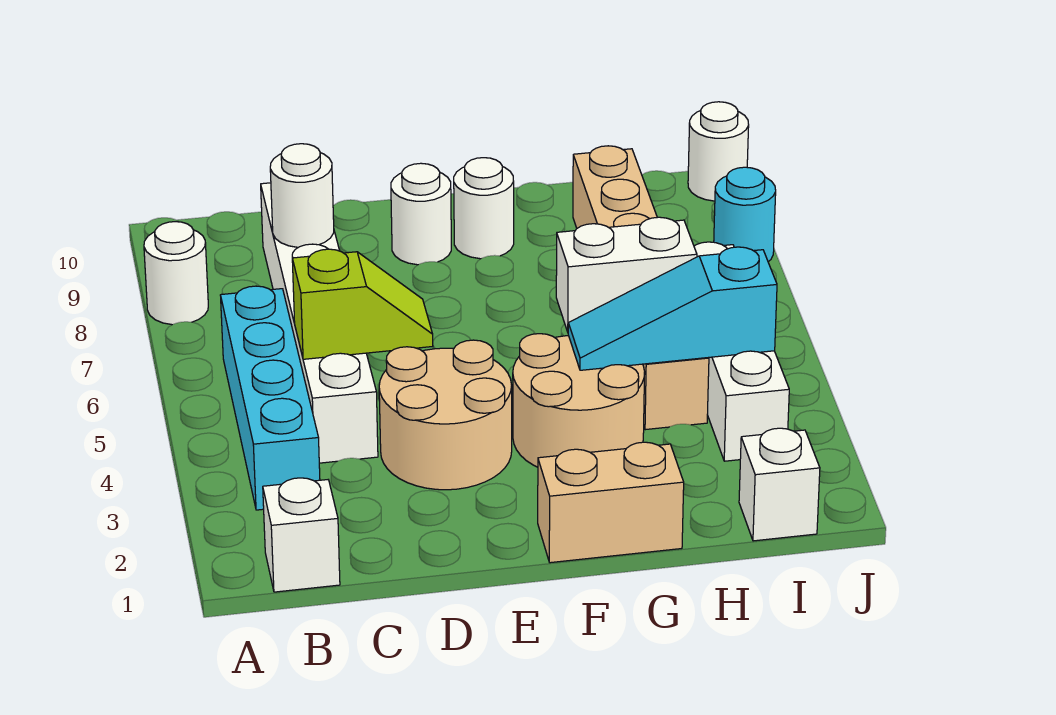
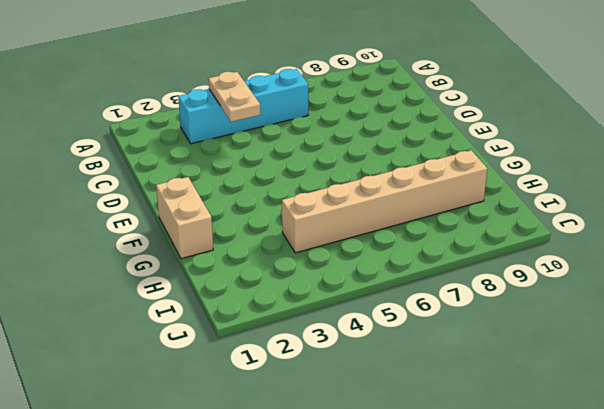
tan plate B4:C4 level 2 -> none
none -> white round brick A8 level 1
none -> white brick B1 level 1
none -> white brick C4:C9 level 1

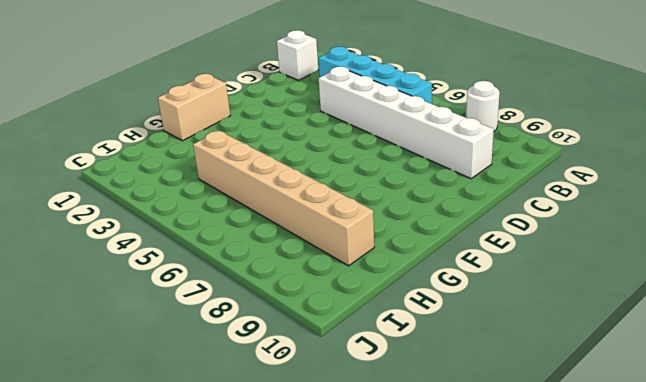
none -> tan round brick D3:E4 level 1
none -> white round brick E9 level 1
none -> tan round brick F3:G4 level 1

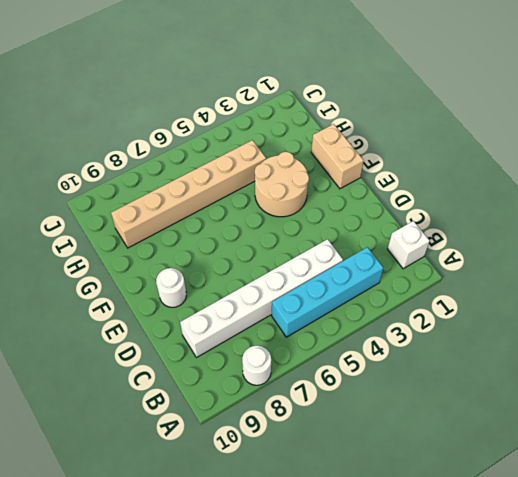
none -> tan round brick D3:E4 level 1
none -> white round brick F9 level 1
none -> white brick I1 level 1

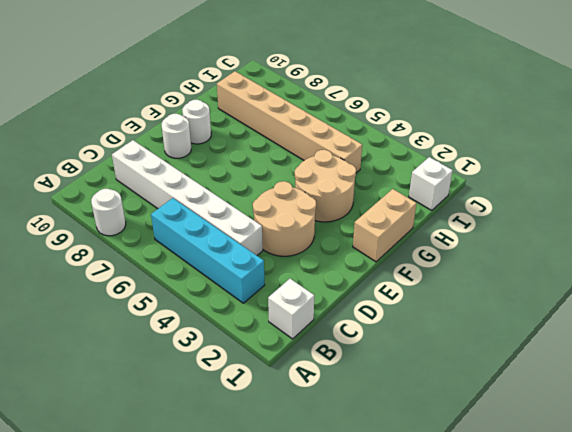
none -> white brick I3:I6 level 1
none -> cyan round brick J8 level 1
none -> white round brick J10 level 1

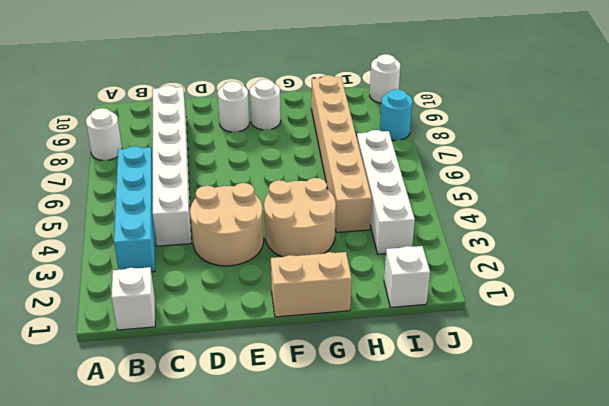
none -> lime slope C5:D5 level 2 top C
none -> white round brick C8 level 2
none -> cyan slope G4:I4 level 2 top I

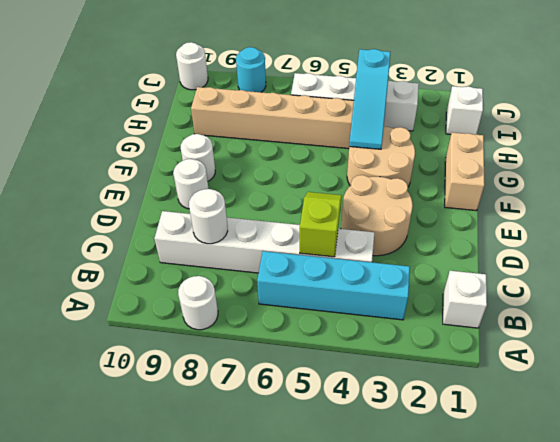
none -> white brick G5:H5 level 2

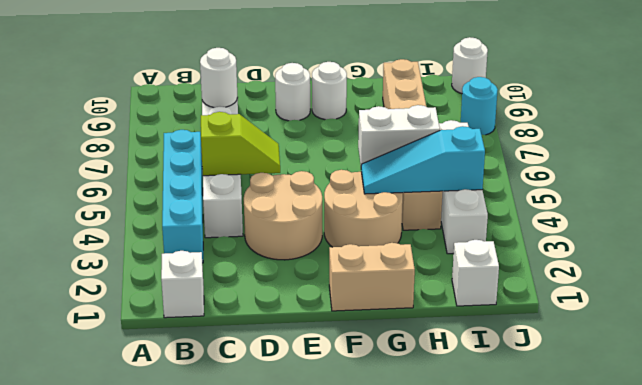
none -> white round brick A8 level 1

